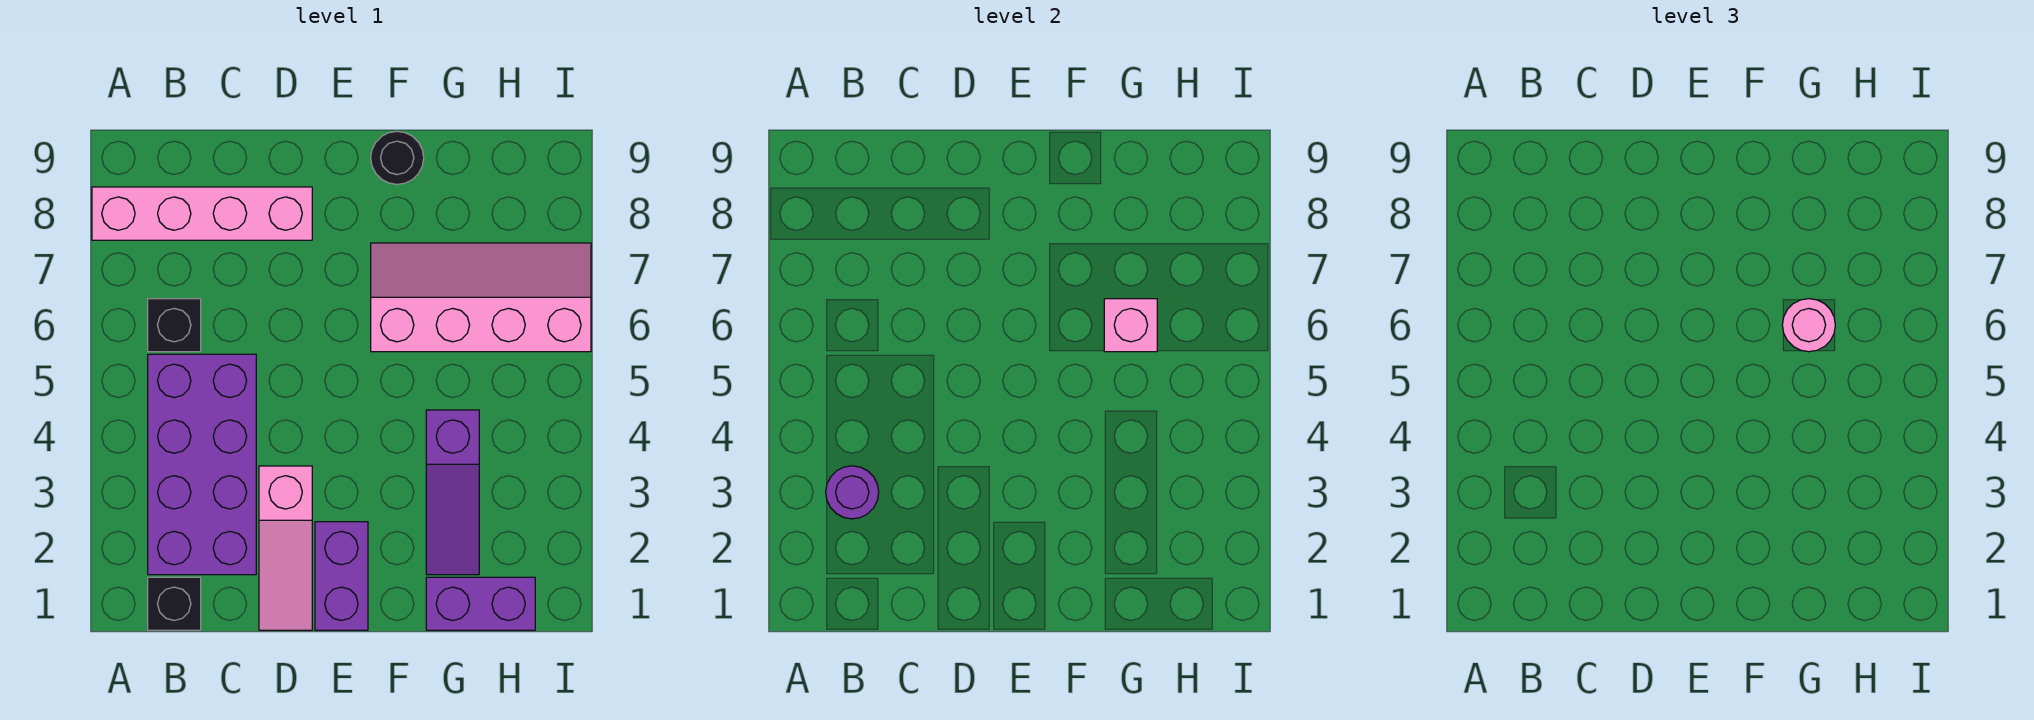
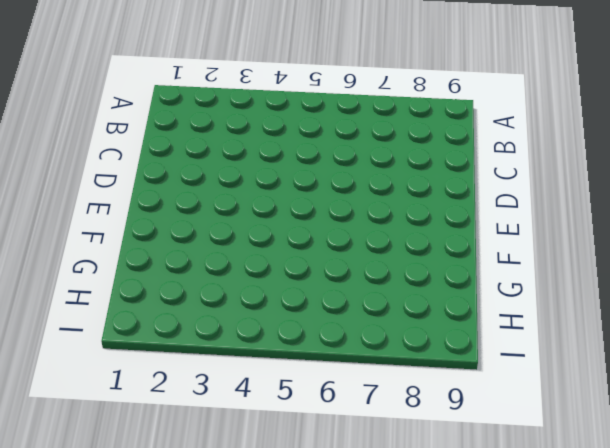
none -> pink brick A8:D8 level 1
none -> black brick B1 level 1
none -> purple brick B2:C5 level 1

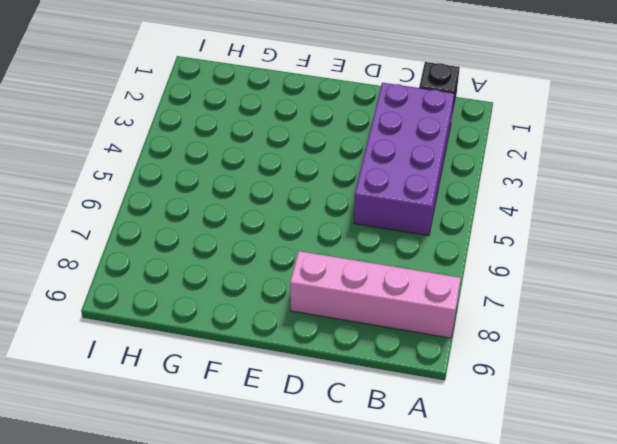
none -> black brick B6 level 1
none -> pink slope D1:D3 level 1 top 3
none -> purple brick E1:E2 level 1

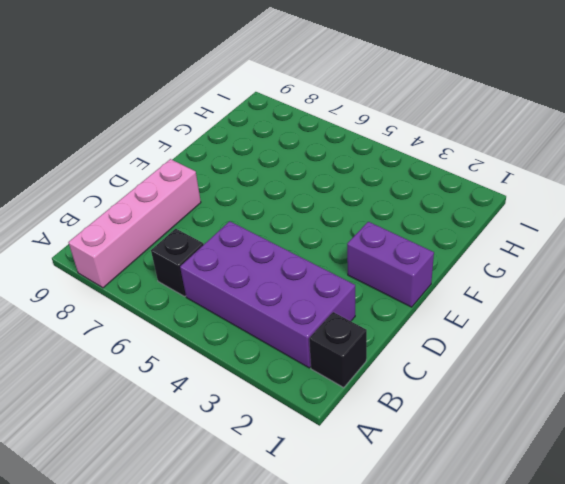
none -> pink slope D1:D3 level 1 top 3
none -> pink slope F6:I7 level 1 top 6
none -> black round brick F9 level 1

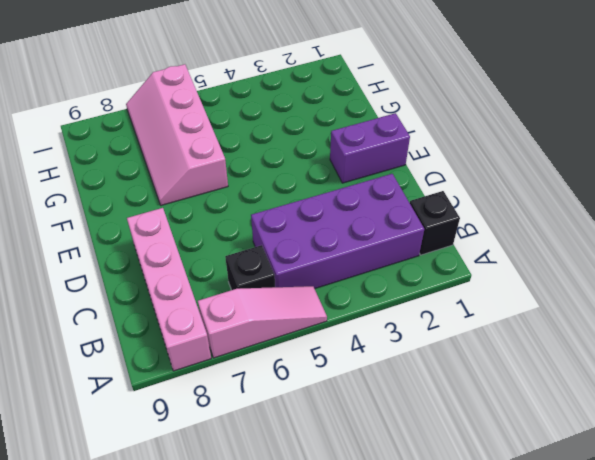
pink slope A5:A7 level 1 top 7 -> pink slope D1:D3 level 1 top 3
none -> black round brick F9 level 1
none -> purple brick G1:H1 level 1
none -> purple slope G2:G4 level 1 top 4

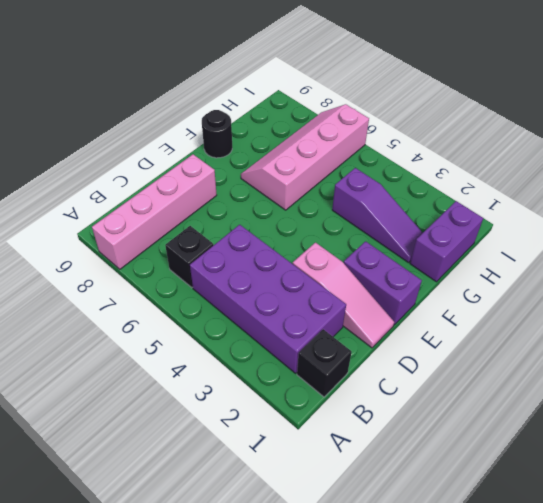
none -> purple round brick B3 level 2
none -> pink brick G6 level 2
none -> pink round brick G6 level 3

